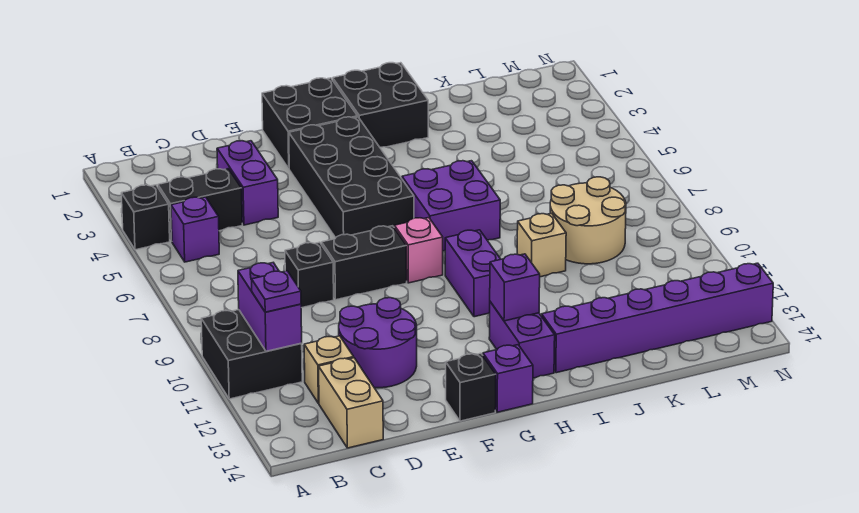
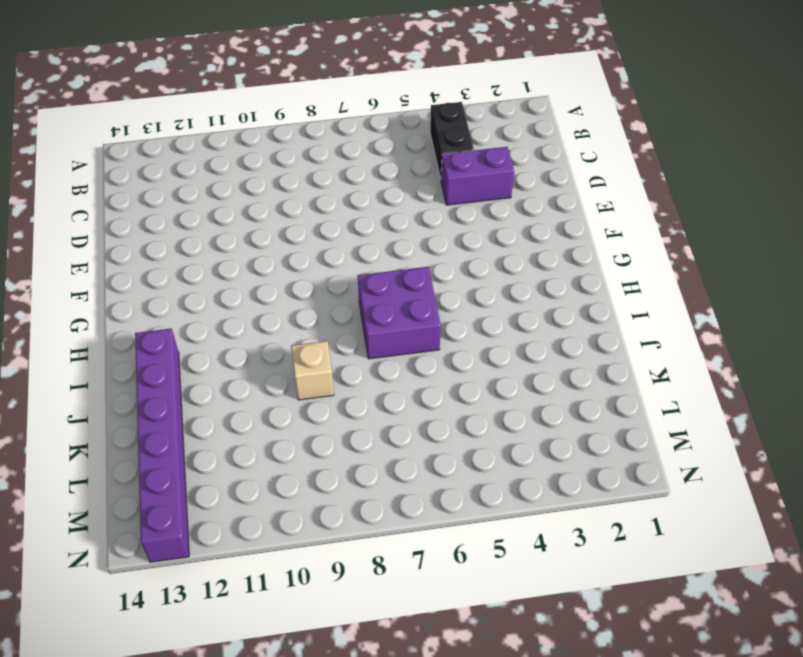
none -> black brick A4 level 1
none -> black brick A10:B11 level 1
none -> purple brick B5 level 1

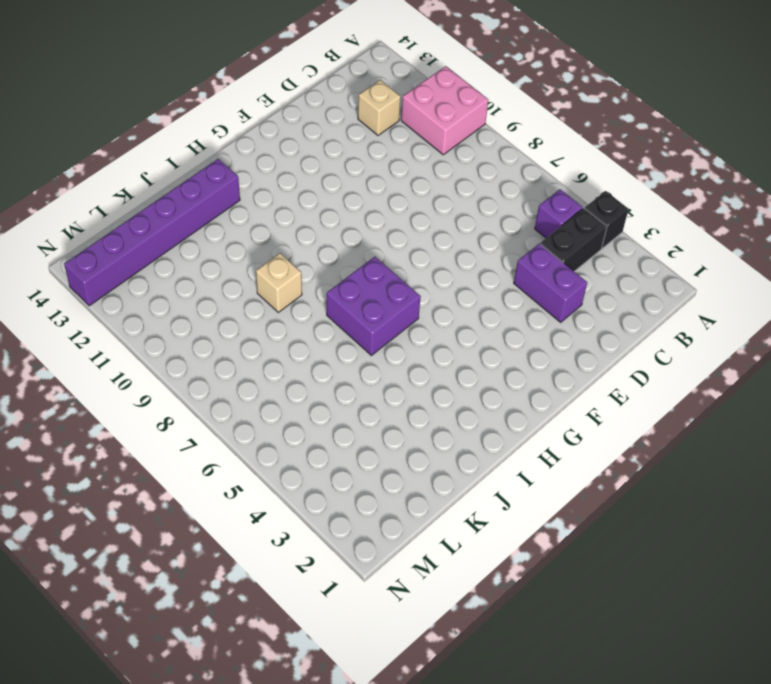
pink brick A10:B11 level 1 -> black brick A10:B11 level 1
none -> tan brick C13:C14 level 1
none -> black brick D8 level 1
none -> purple round brick D11:E12 level 1

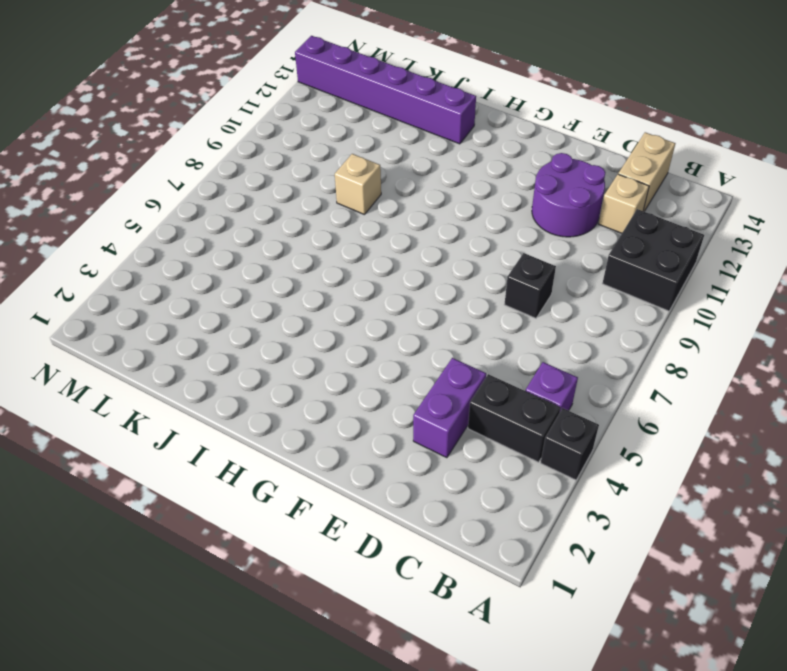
none -> black brick E8:F8 level 1
none -> black brick F1:G2 level 1
none -> black brick F3:G6 level 1

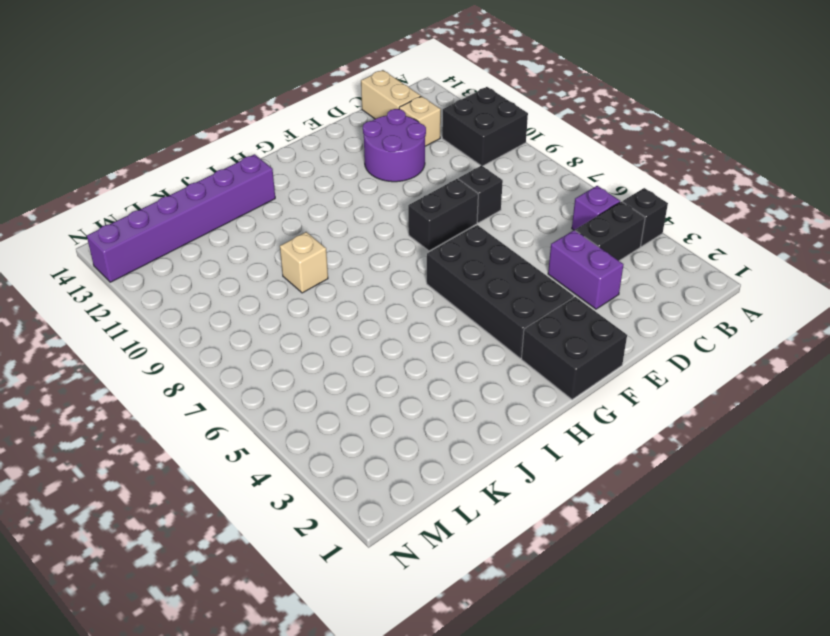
none -> black brick F14 level 1
none -> pink brick G8 level 1
none -> purple brick G14 level 1

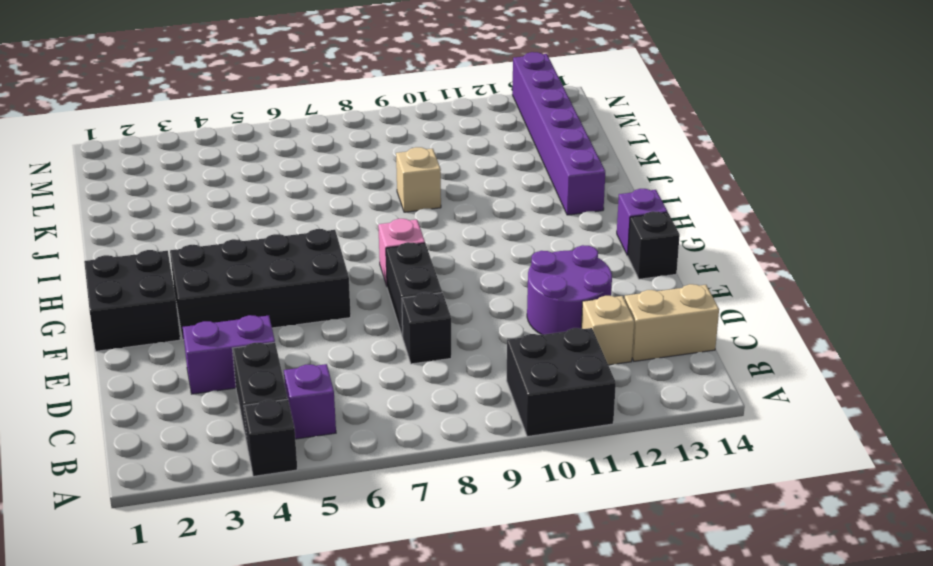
none -> black brick H1:I2 level 1
none -> purple brick H6:I7 level 1
none -> purple brick H9:H10 level 1

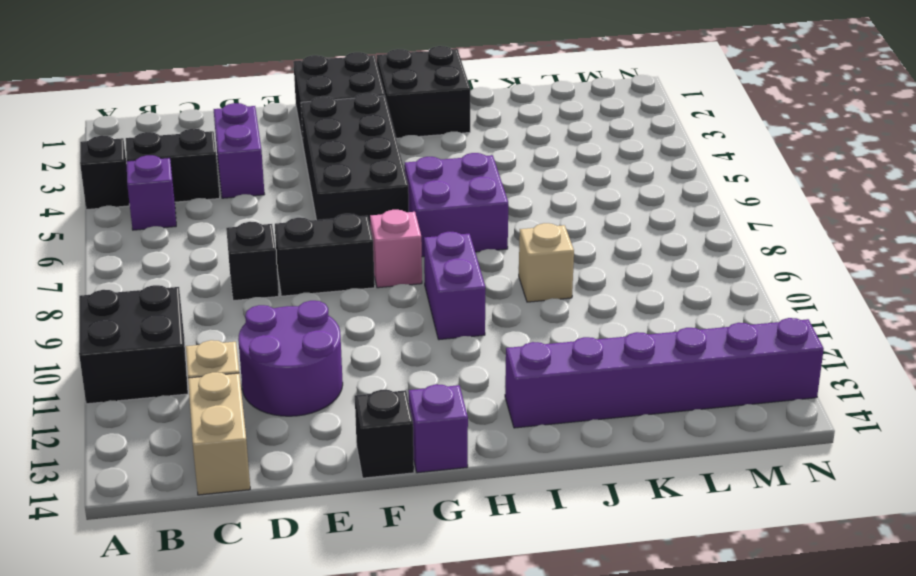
none -> purple brick H12:H13 level 1
none -> tan round brick K8:L9 level 1
none -> purple brick B10:B11 level 2

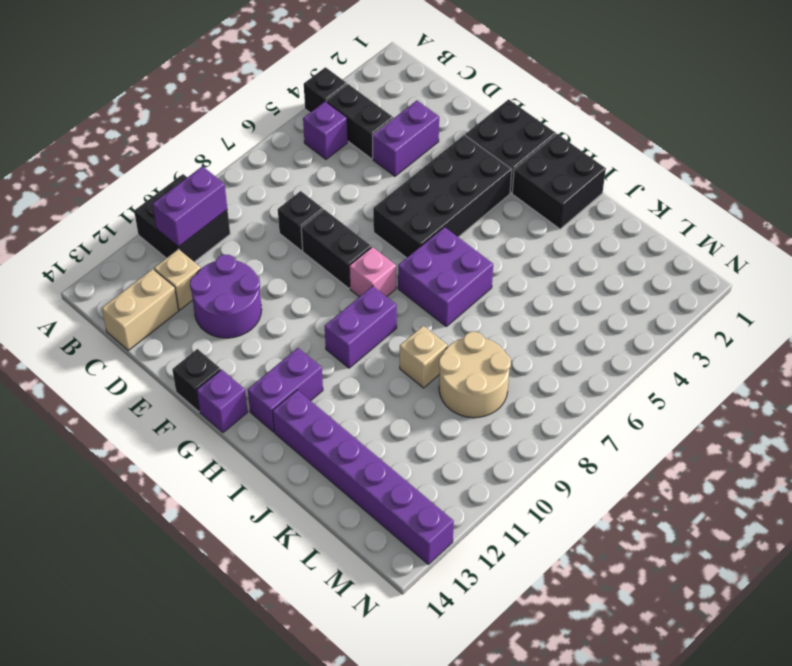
none -> purple brick H12 level 2
none -> purple plate B11 level 3

